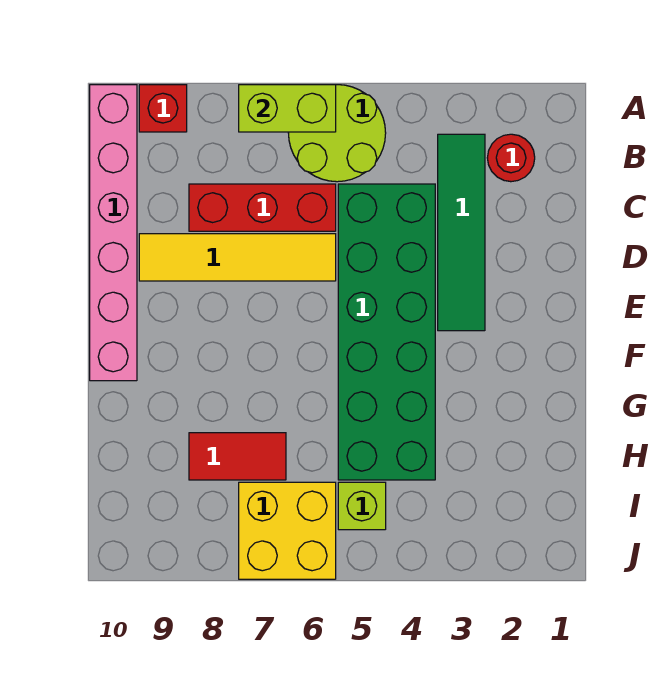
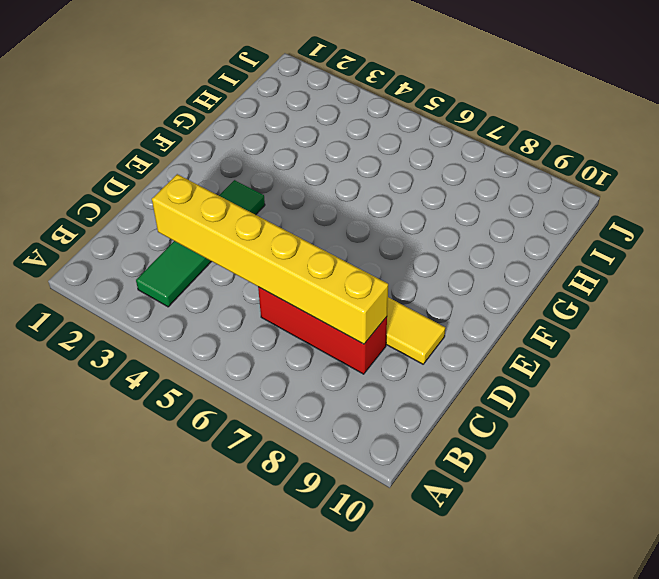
yellow brick C3:C8 level 2 -> none
none -> lime round brick A5:B6 level 1
none -> red brick A9 level 1
none -> pink brick A10:F10 level 1

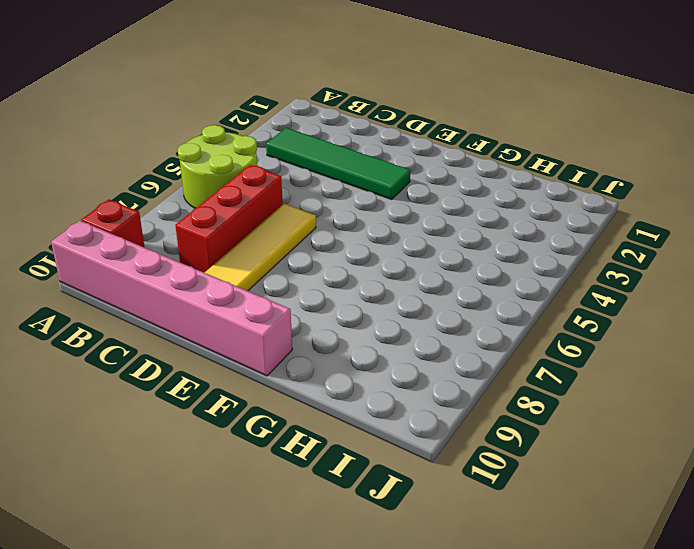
none -> red round brick B2 level 1
none -> green brick C4:H5 level 1
none -> red tile H7:H8 level 1

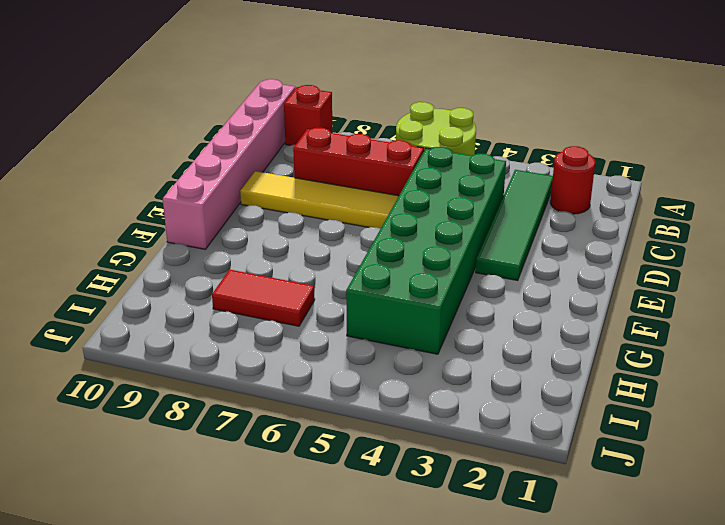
none -> lime brick I5 level 1
none -> yellow brick I6:J7 level 1
none -> lime brick A6:A7 level 2

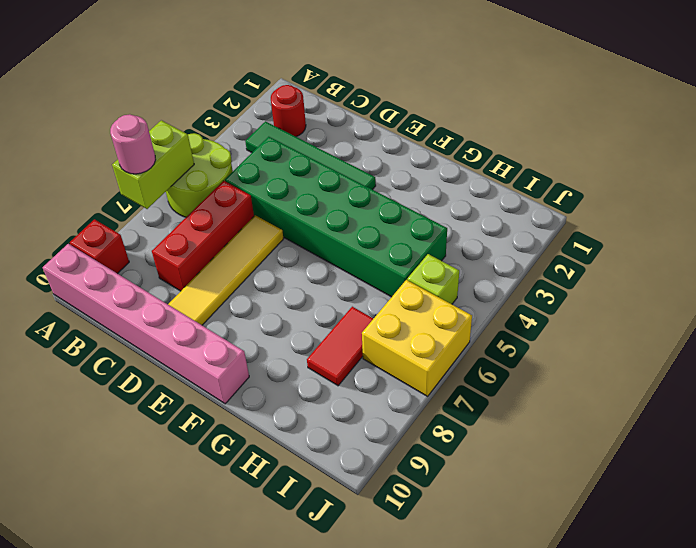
pink round brick A7 level 3 -> none

